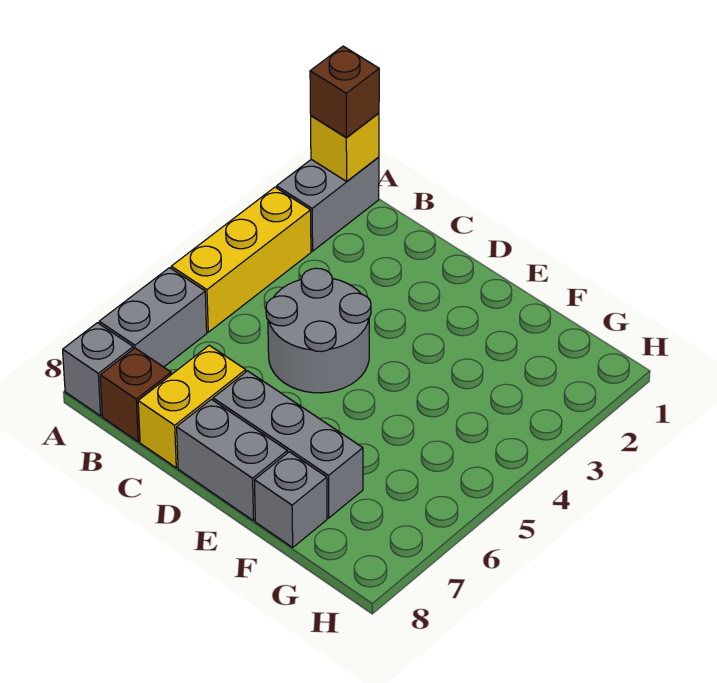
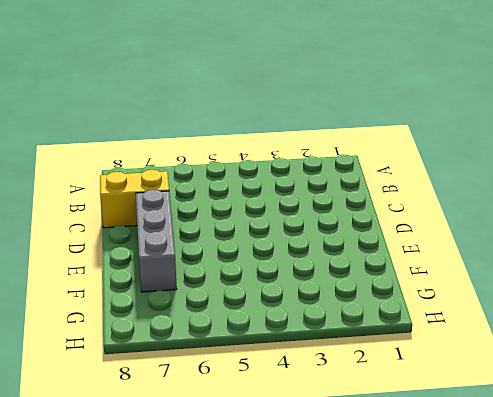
none -> grey brick A1:A2 level 1
none -> yellow brick A3:A5 level 1
none -> grey brick A6:A7 level 1

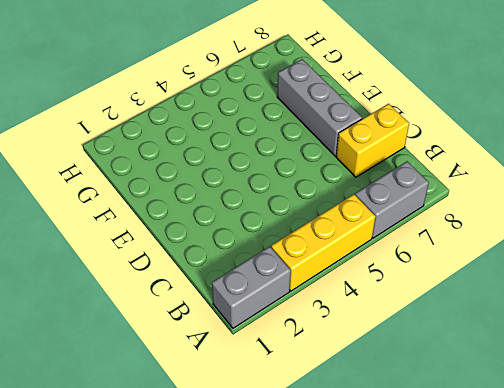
none -> grey brick A8 level 1
none -> brown brick B8 level 1
none -> grey round brick C4:D5 level 1

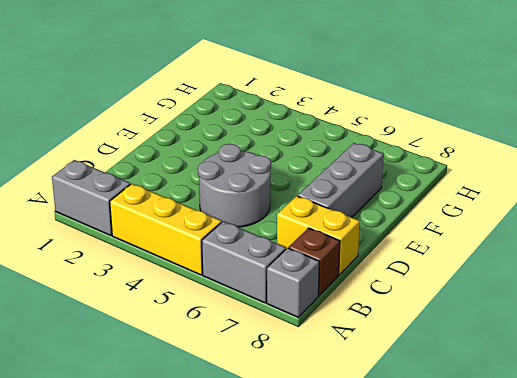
none -> grey brick D8:E8 level 1
none -> grey brick F8 level 1
none -> yellow brick A1 level 2

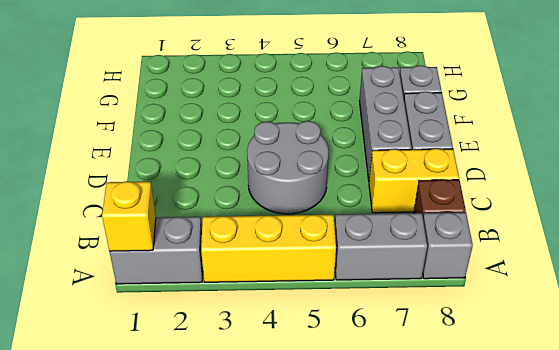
none -> brown brick A1 level 3

